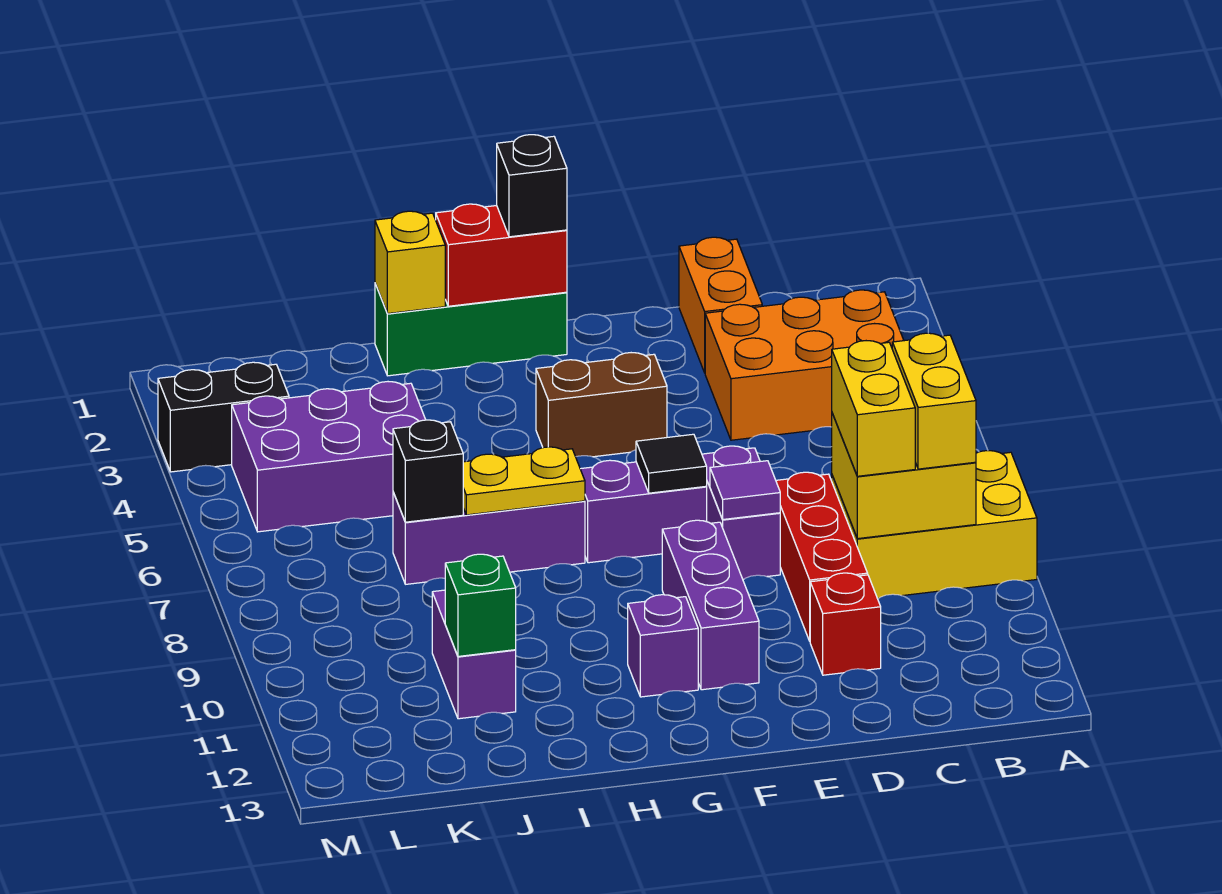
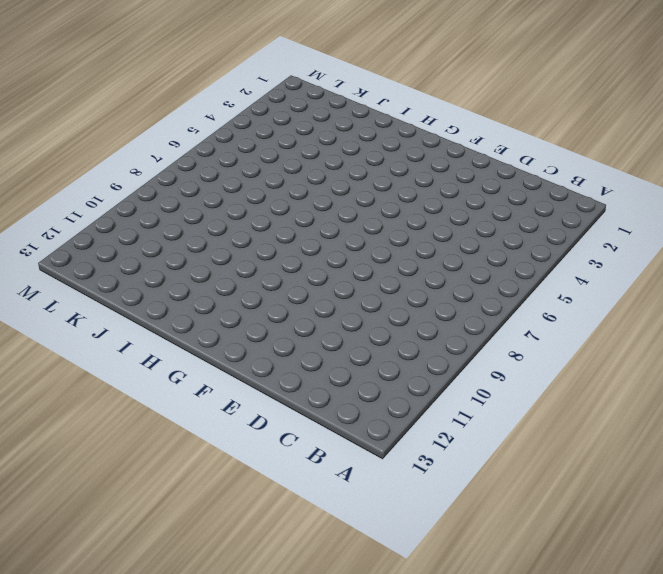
none -> yellow brick A8:C9 level 1
none -> orange brick B3:D4 level 1
none -> orange brick D1:D2 level 1

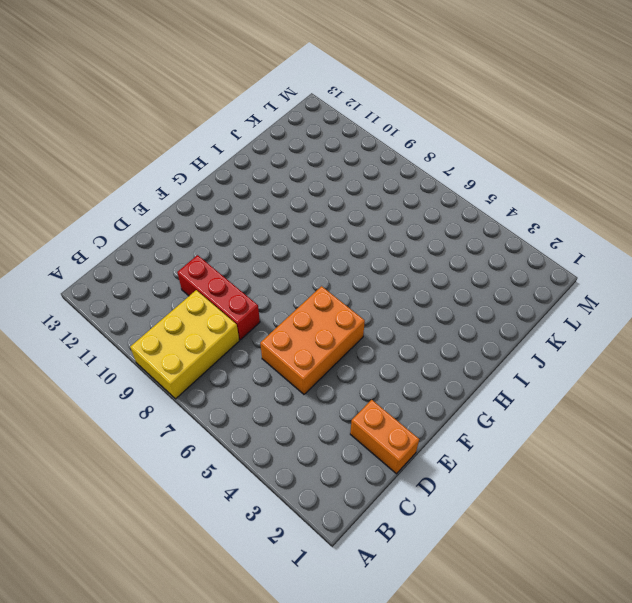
orange brick D5:F6 level 1 -> orange brick B3:D4 level 1
none -> red brick D11 level 1
none -> purple brick E7:E8 level 1
none -> brown brick F4:G4 level 1

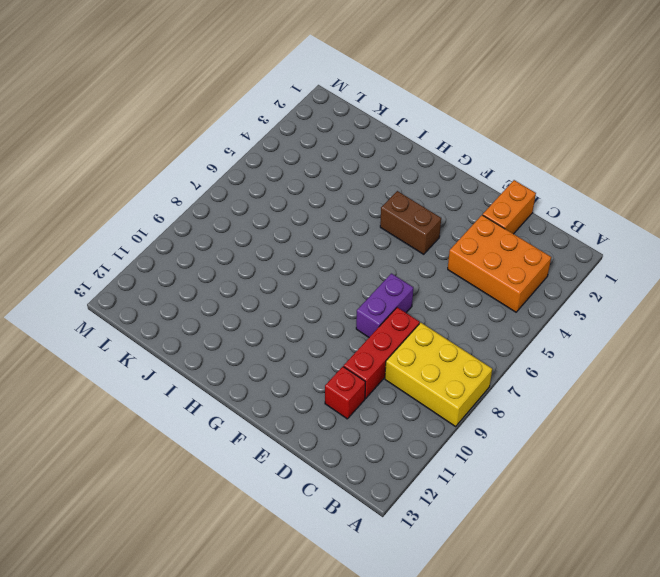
none -> purple brick F7:G7 level 1
none -> purple brick F9:F11 level 1
none -> green brick G1:I1 level 1

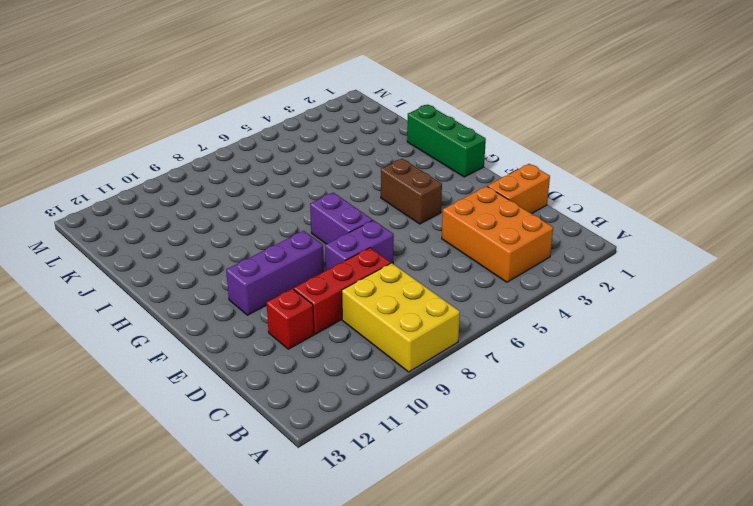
none -> purple brick G11 level 1
none -> purple brick H7:J7 level 1
none -> purple brick J4:L5 level 1

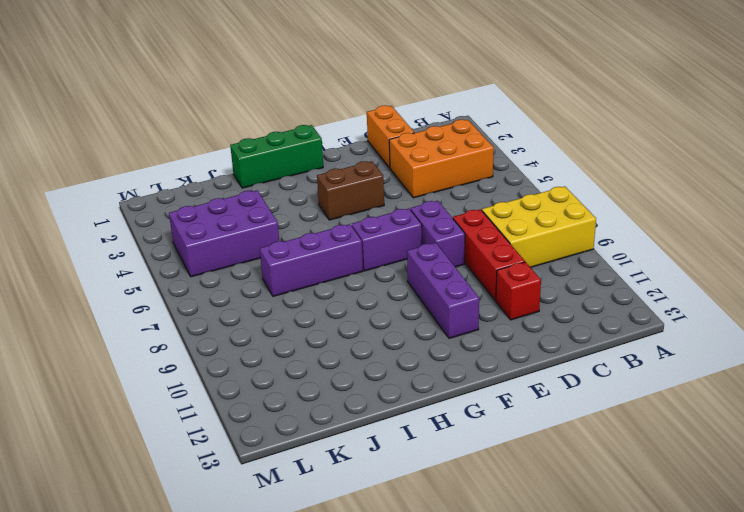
none -> purple brick G11 level 1
none -> purple brick J10:J11 level 1
none -> black brick L3:M3 level 1

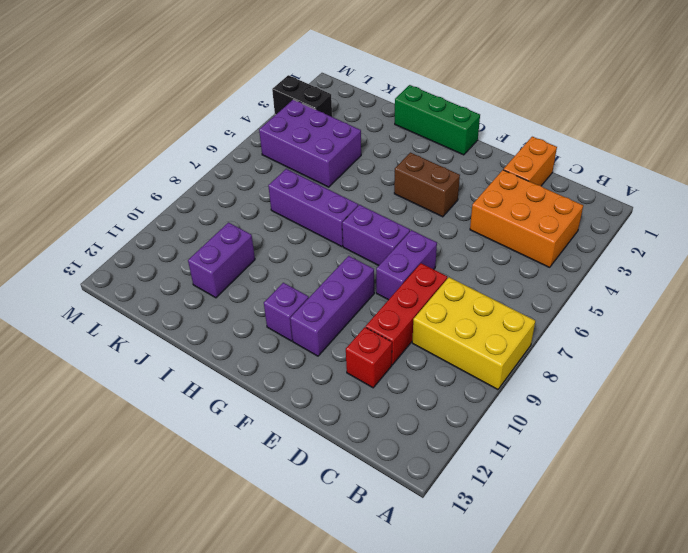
none -> yellow brick B8:C9 level 2
none -> purple tile E8 level 2
none -> black tile F7 level 2

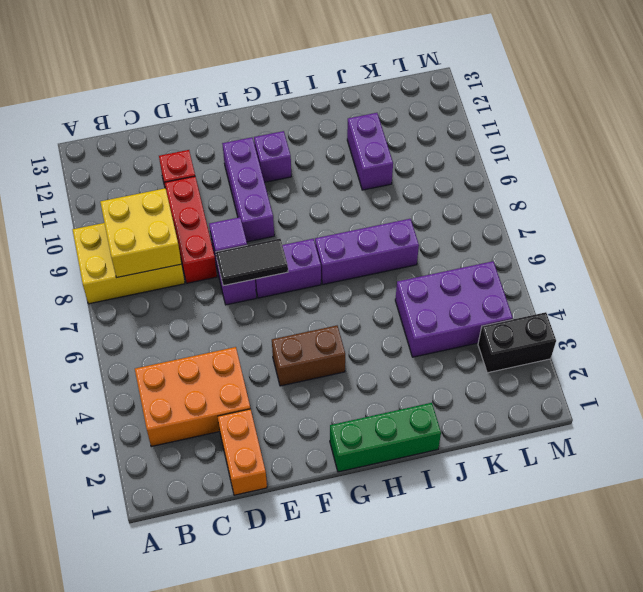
black tile E7:F7 level 2 -> black tile F7 level 2
none -> red brick G1:H1 level 2
none -> yellow plate H7:I7 level 2
none -> yellow brick I1 level 2

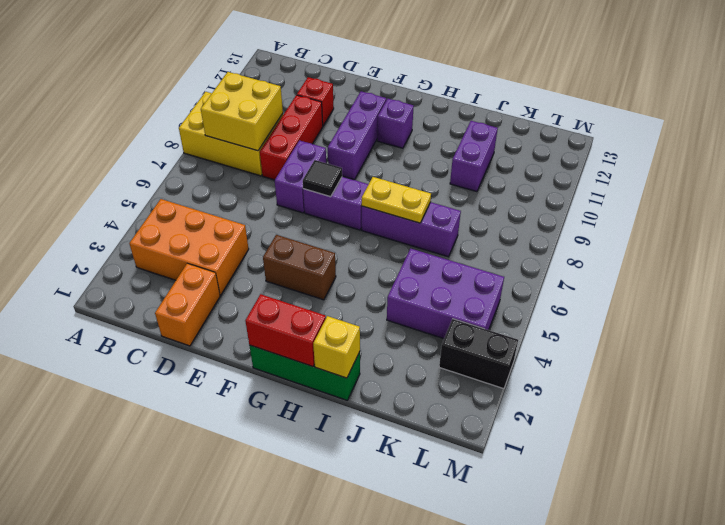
none -> purple tile E8 level 2
none -> black brick J7 level 2
none -> green brick J11 level 2

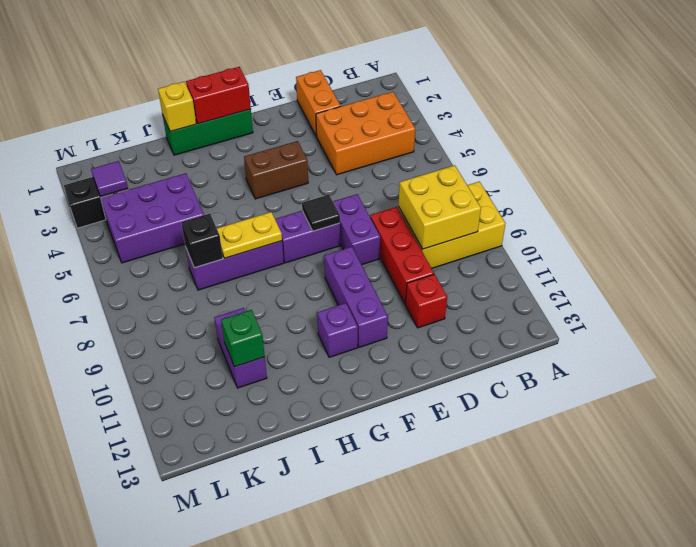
purple tile L3 level 2 -> purple tile E8 level 2
none -> yellow brick B8:B9 level 3
none -> yellow brick C8:C9 level 3
none -> black brick G1 level 3

